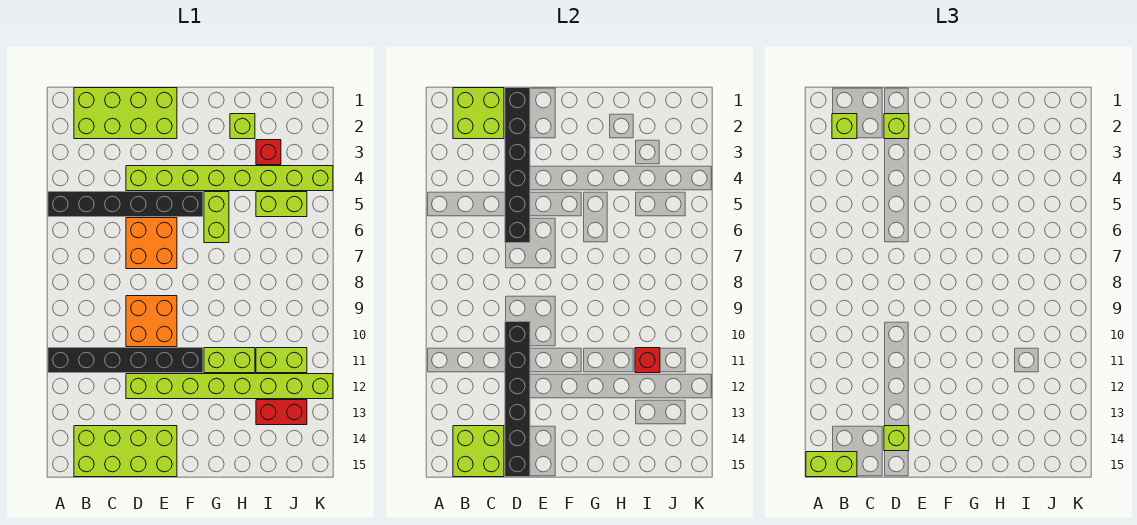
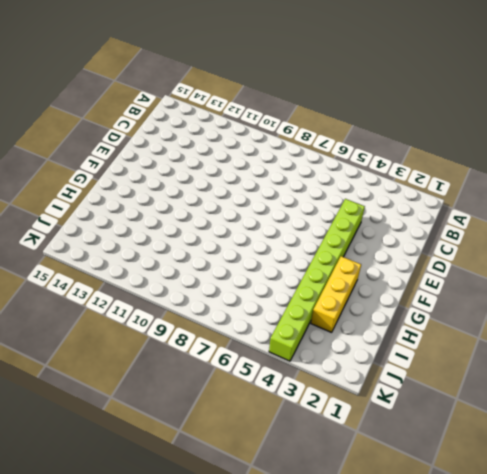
yellow brick G3:I3 level 1 -> red brick I3 level 1
none -> black brick A5:F5 level 1
none -> black brick A11:F11 level 1
none -> lime brick B1:E2 level 1

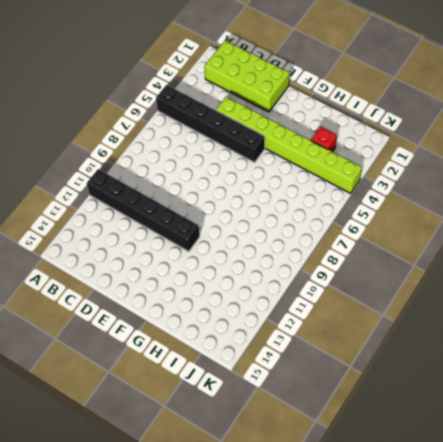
none -> lime brick B14:E15 level 1
none -> orange brick D6:E7 level 1
none -> orange brick D9:E10 level 1

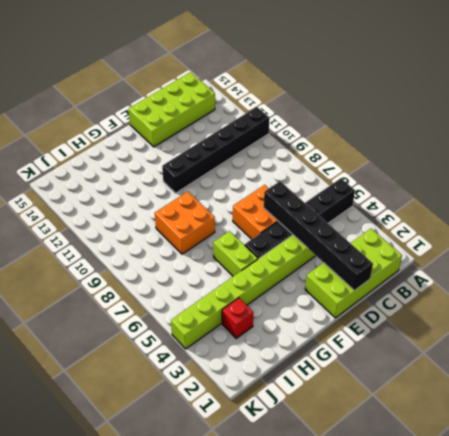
orange brick G8:H9 level 1 -> orange brick D9:E10 level 1
none -> lime brick D12:K12 level 1
none -> lime brick G11:H11 level 1
none -> lime brick H2 level 1

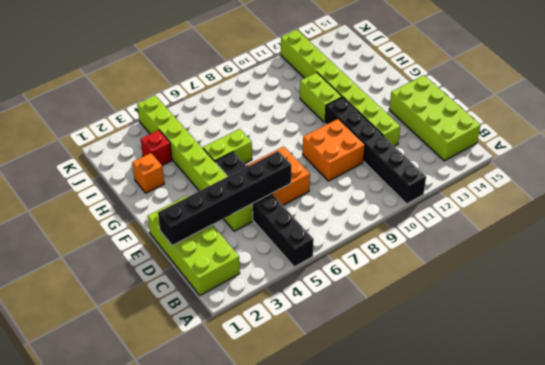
orange brick H2 level 1 -> lime brick H2 level 1
none -> lime brick I5:J5 level 1
none -> lime brick I11:J11 level 1
none -> red brick I13:J13 level 1

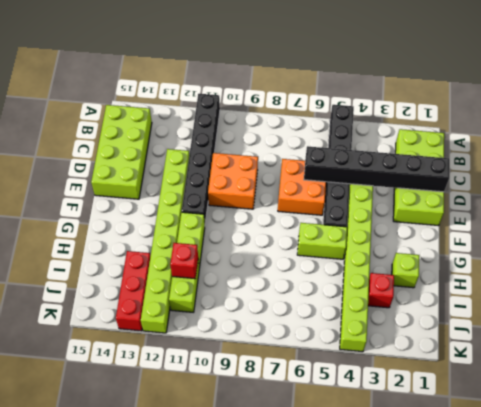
red brick I13:K13 level 1 -> red brick I13:J13 level 1
none -> lime brick I5:J5 level 1
none -> lime brick B1:C2 level 2
none -> lime brick B14:C15 level 2

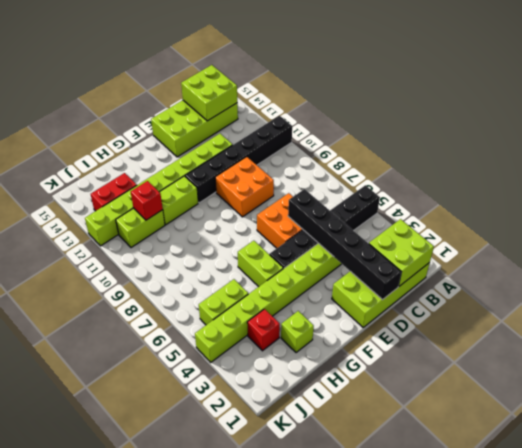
none -> black brick D10:D15 level 2
none -> lime brick A15:B15 level 3
none -> lime brick B2 level 3

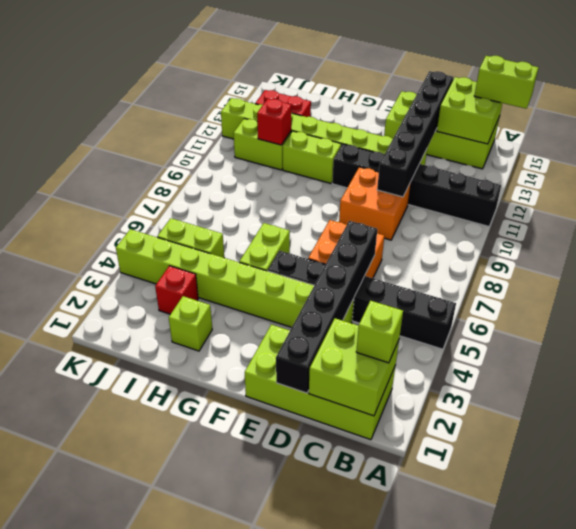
none -> lime brick D2 level 3
none -> lime brick D14 level 3

